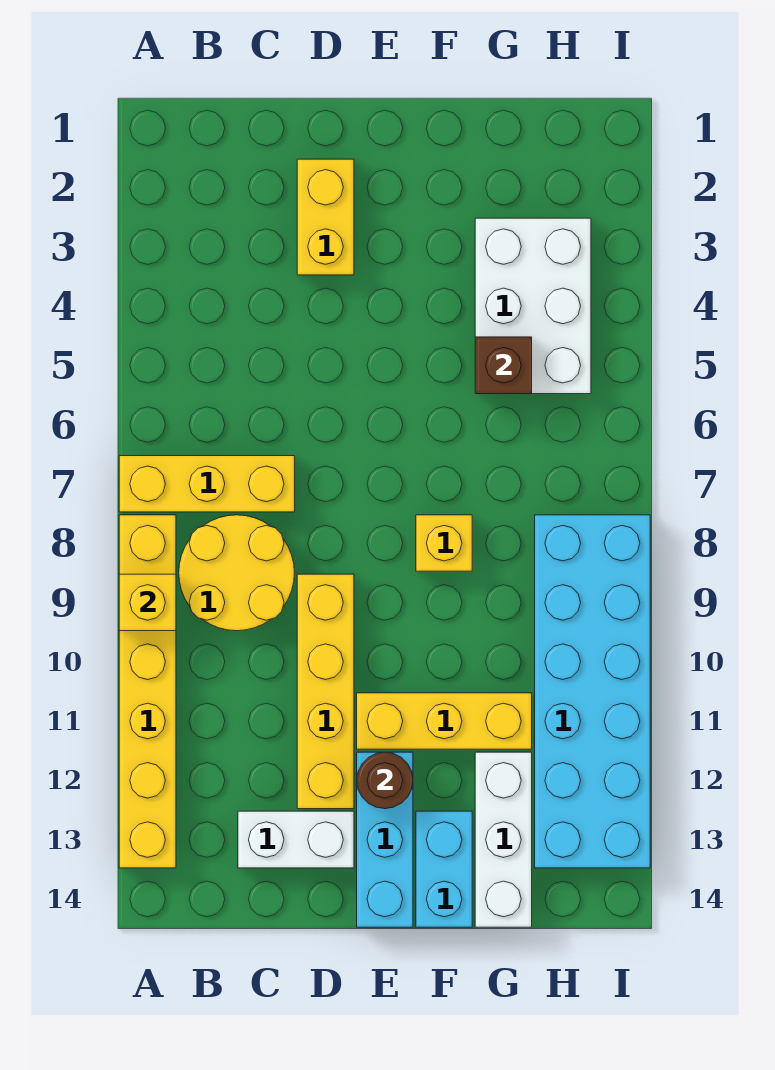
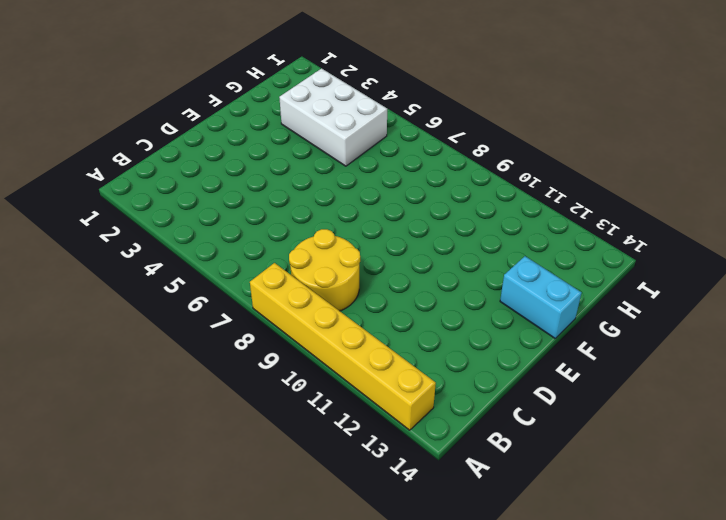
none -> yellow brick A7:C7 level 1
none -> white brick C13:D13 level 1
none -> yellow brick D2:D3 level 1

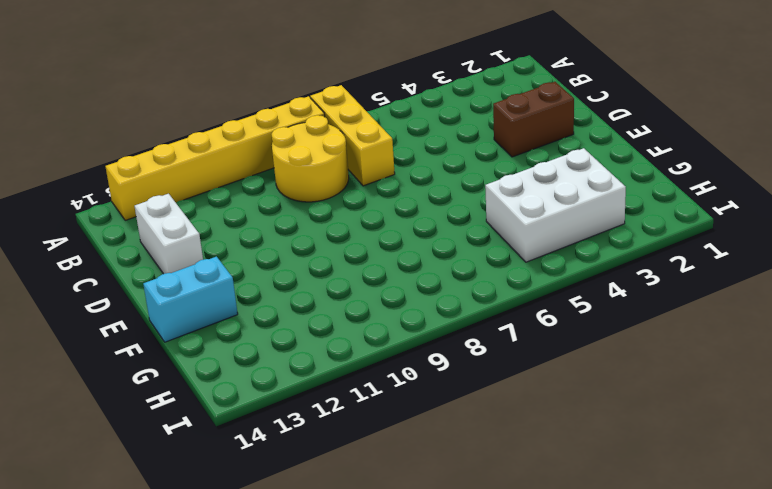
brown brick D2:D3 level 1 -> yellow brick D2:D3 level 1
none -> yellow brick D9:D12 level 1
none -> yellow brick E11:G11 level 1
none -> cyan brick E12:E14 level 1

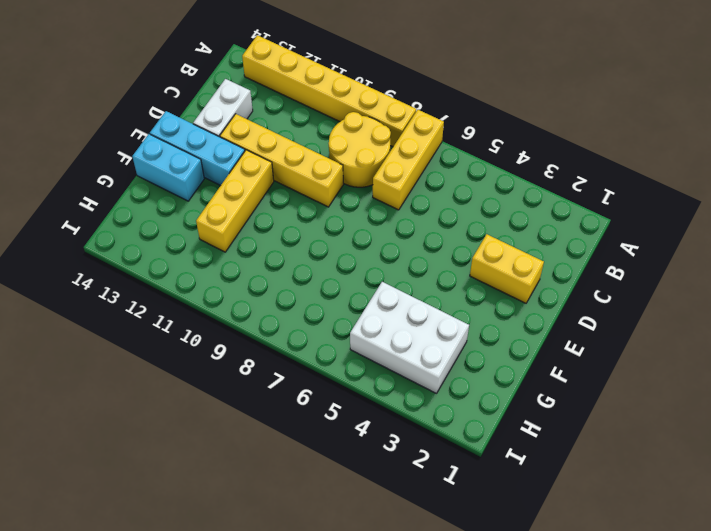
none -> yellow brick F8 level 1
none -> white brick G12:G14 level 1
none -> cyan brick H8:I13 level 1

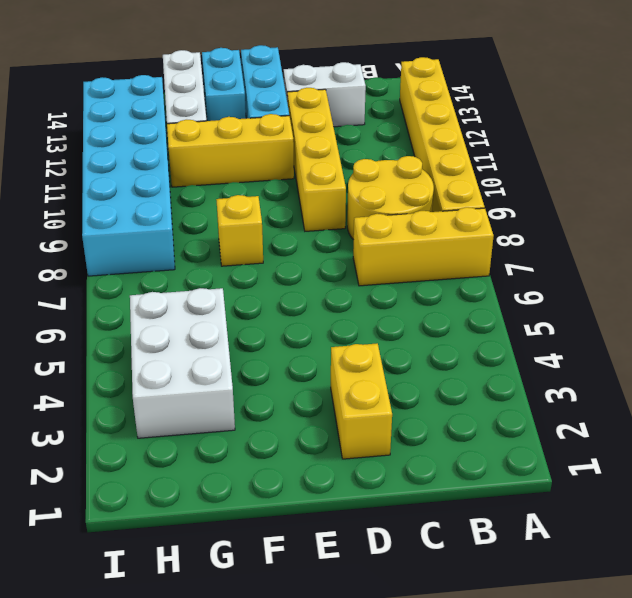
none -> yellow brick A9 level 2
none -> brown round brick E12 level 2
none -> brown brick G5 level 2

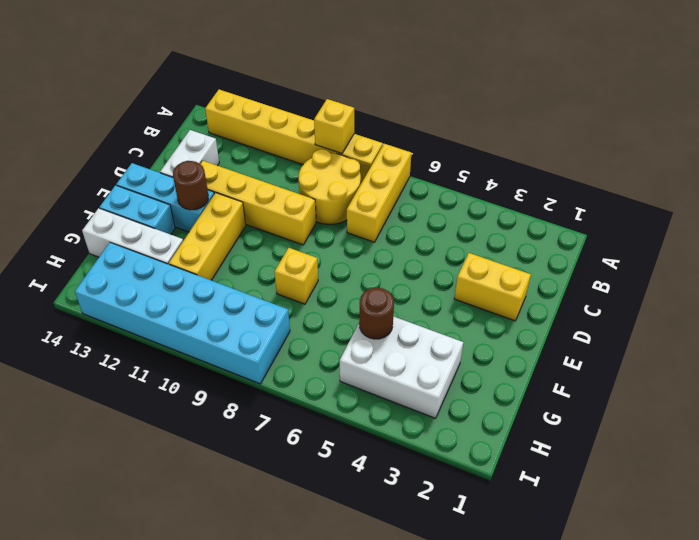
brown round brick G5 level 2 -> brown brick G5 level 2

